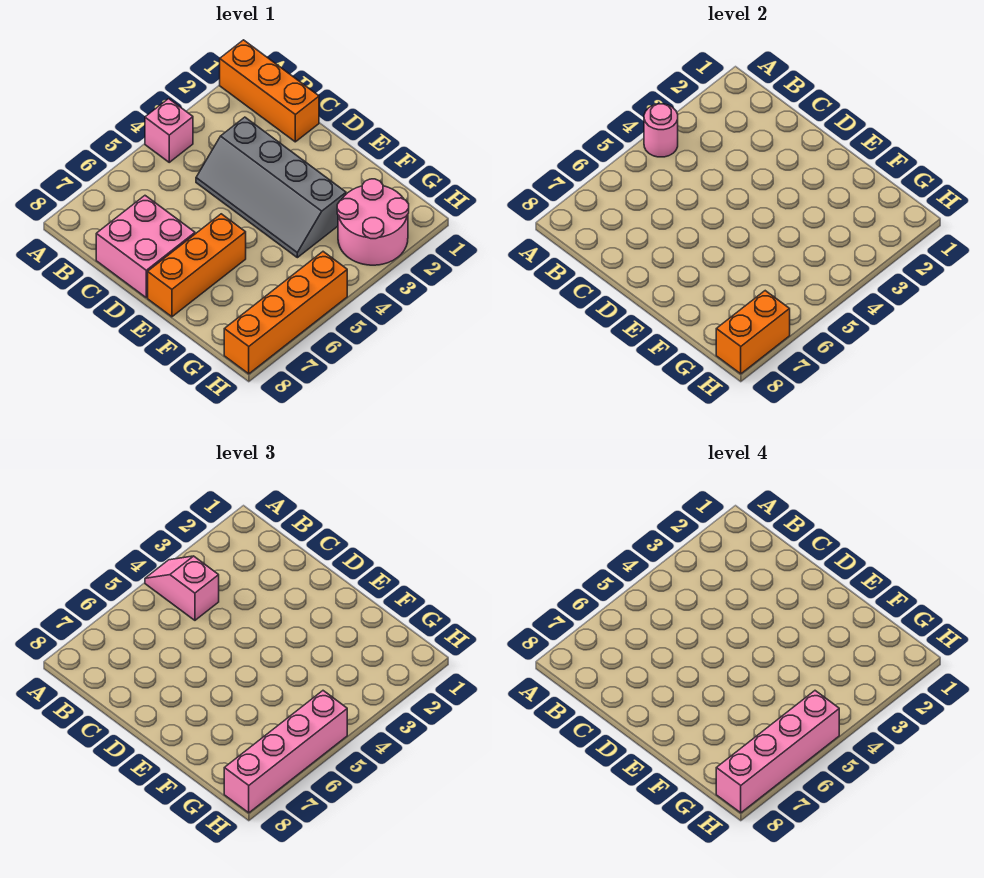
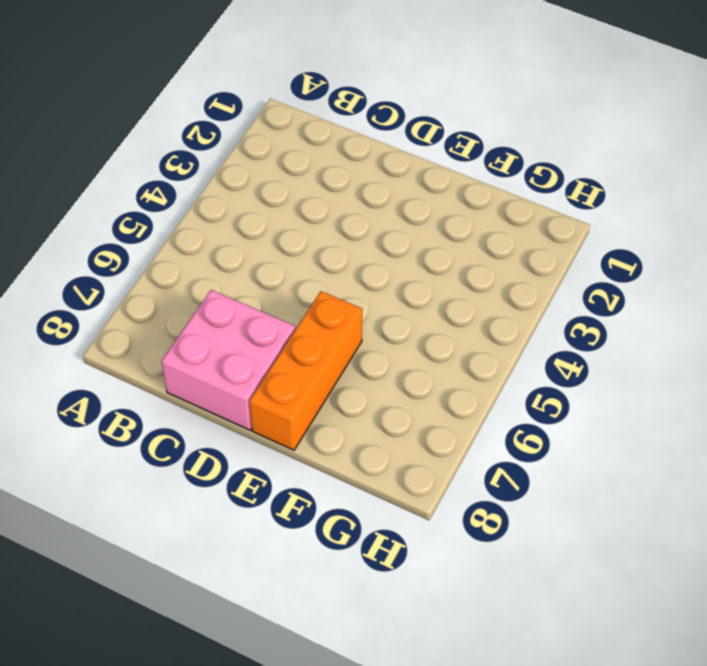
none -> orange brick A1:C1 level 1
none -> pink brick A4 level 1
none -> grey slope C3:F4 level 1 top 3

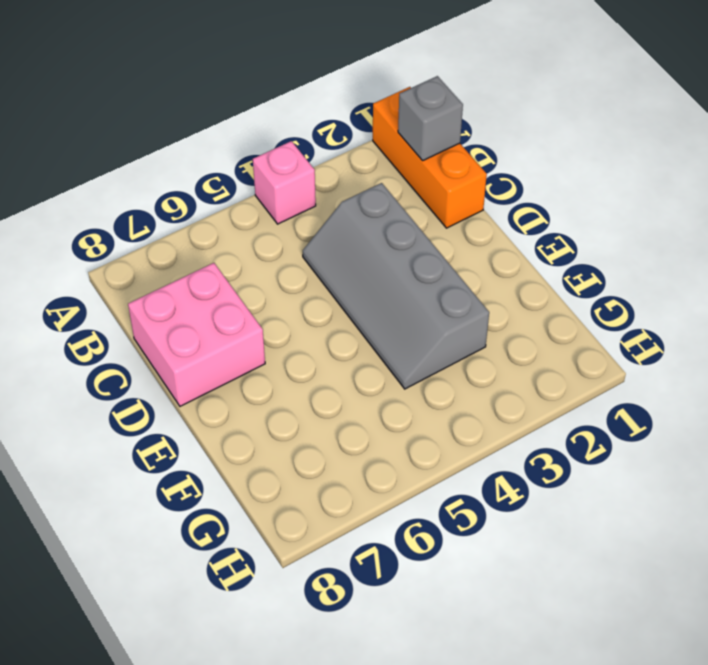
grey brick B1 level 2 -> none
none -> orange brick E6:E8 level 1
none -> pink round brick G2:H3 level 1
none -> orange brick H5:H8 level 1

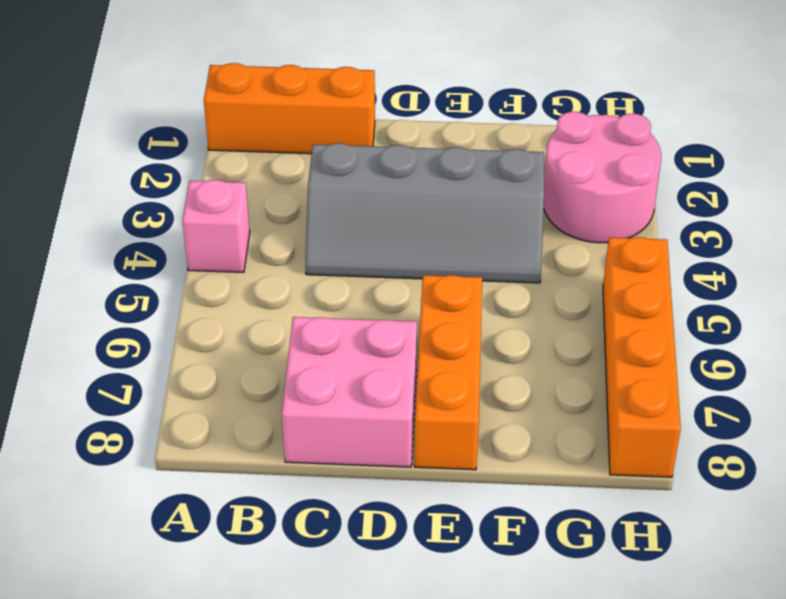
none -> pink round brick A4 level 2
none -> orange brick H7:H8 level 2
none -> pink slope A4:B4 level 3 top B

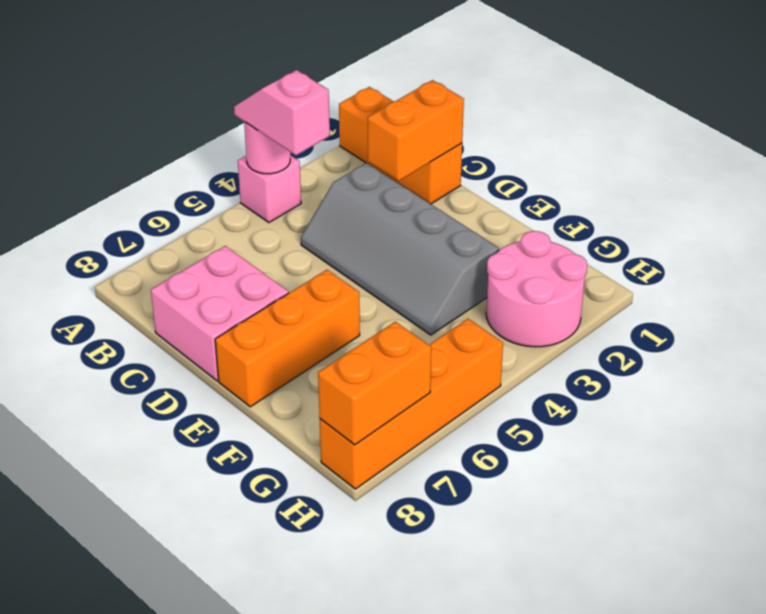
orange brick C1:C2 level 2 -> none
none -> pink brick H5:H8 level 3
none -> pink brick H5:H8 level 4

